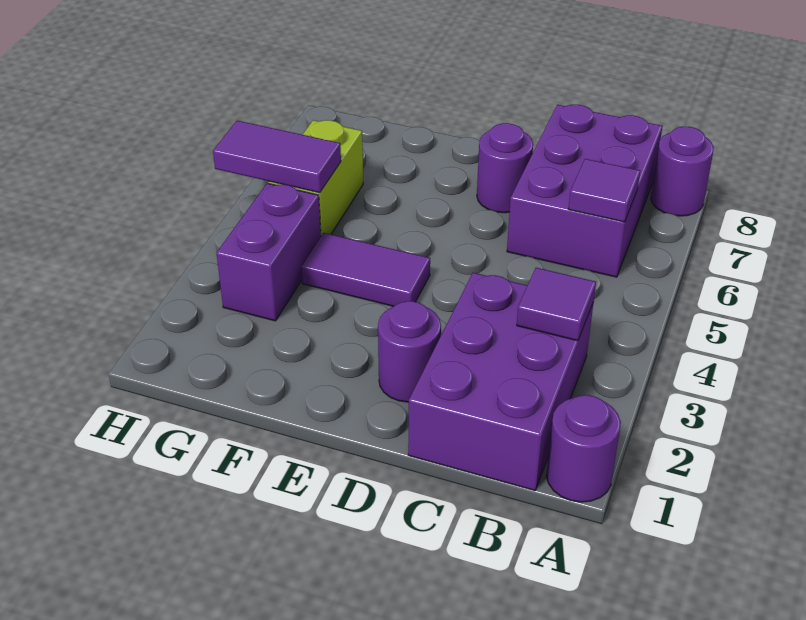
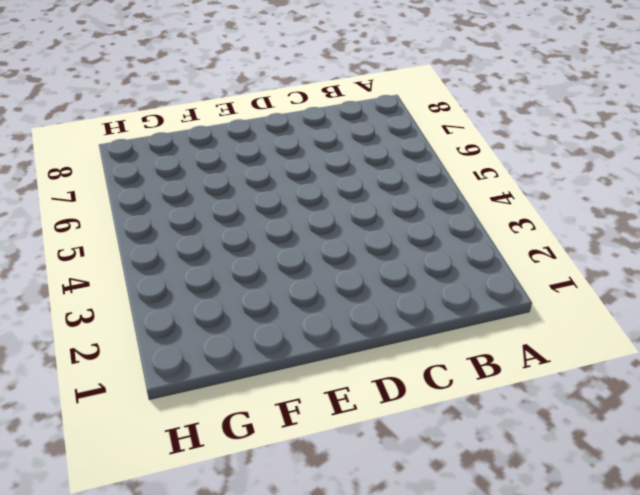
none -> purple round brick A1 level 1
none -> purple round brick A8 level 1
none -> purple brick B1:C3 level 1

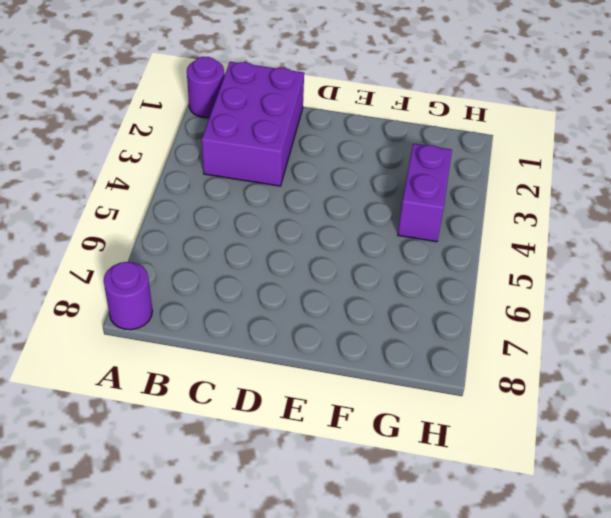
none -> purple brick B6:C8 level 1
none -> purple round brick D2 level 1
none -> purple round brick D7 level 1

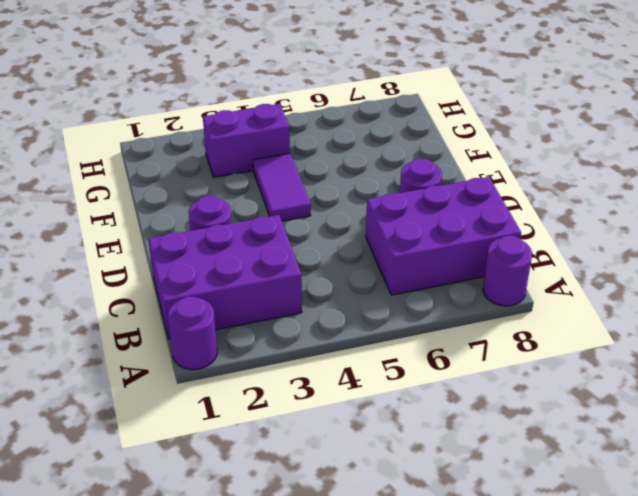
none -> lime brick G5:G6 level 1
none -> purple tile B3 level 2
none -> purple tile B6 level 2

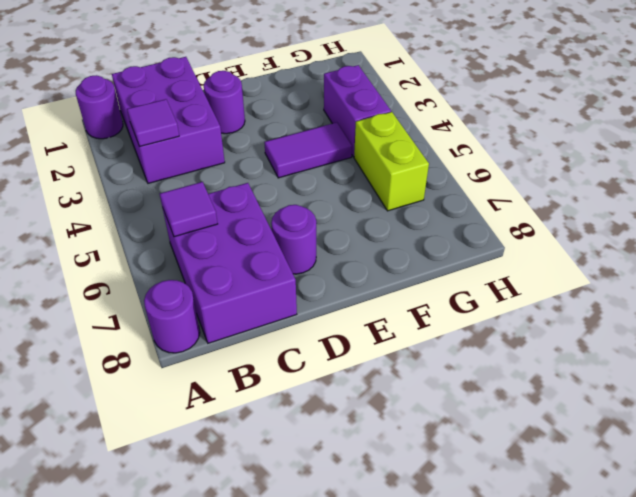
none -> purple tile G5:H5 level 2

